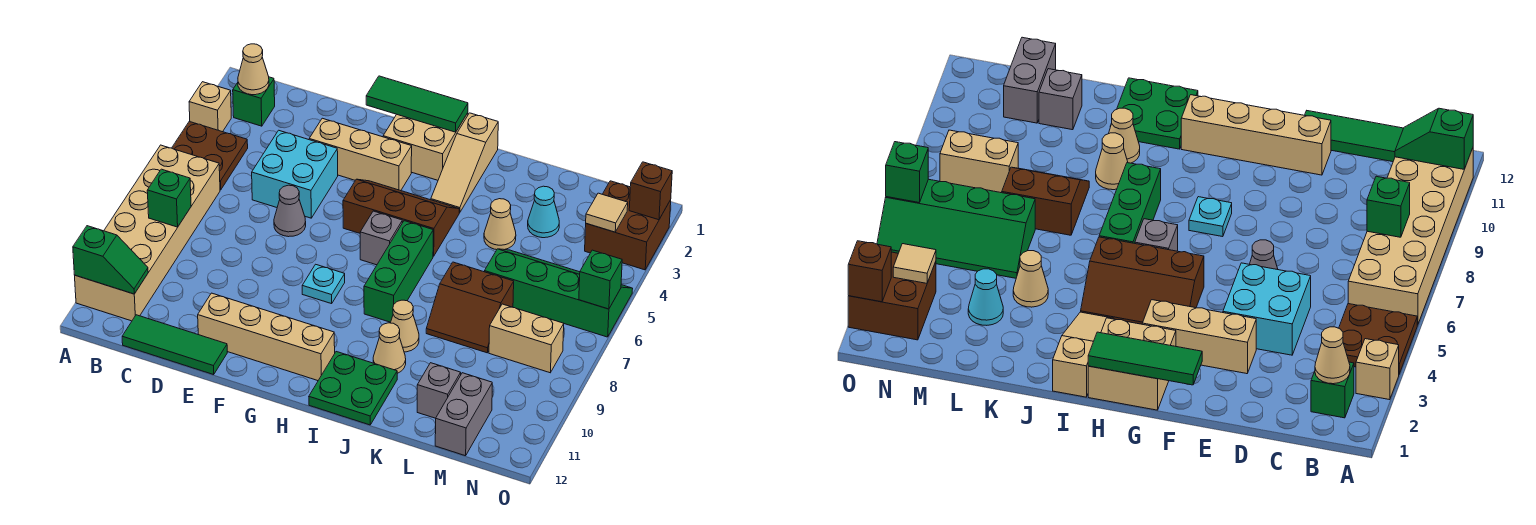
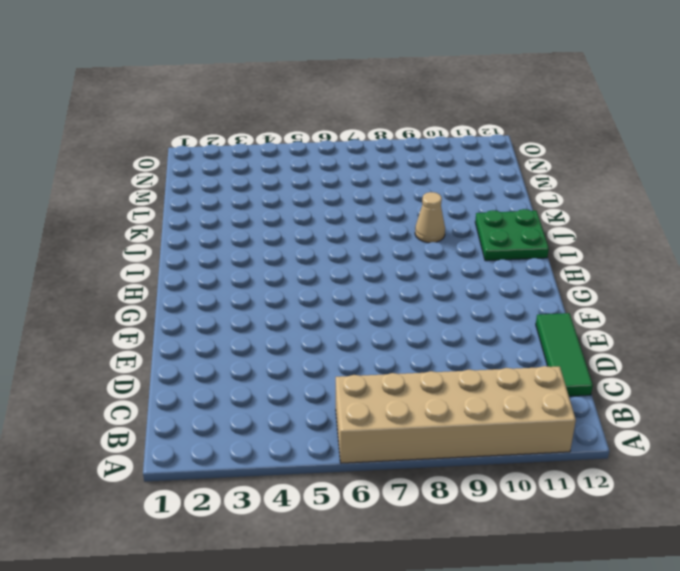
none -> tan brick A3 level 1
none -> brown plate A4:B5 level 1
none -> green brick B2 level 1
none -> cyan brick D4:E5 level 1

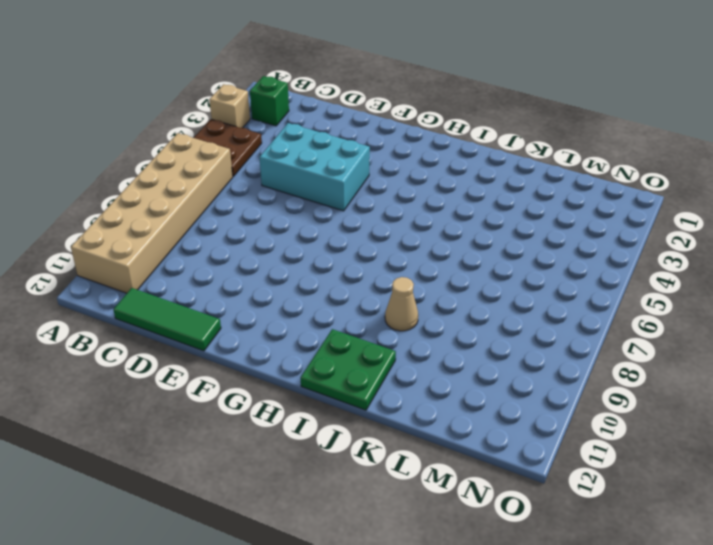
cyan brick D4:F5 level 1 -> cyan brick D4:E5 level 1
none -> tan brick E3:G3 level 1
none -> grey cone E6 level 1
none -> tan brick E11:H11 level 1
none -> tan brick G1:H2 level 1

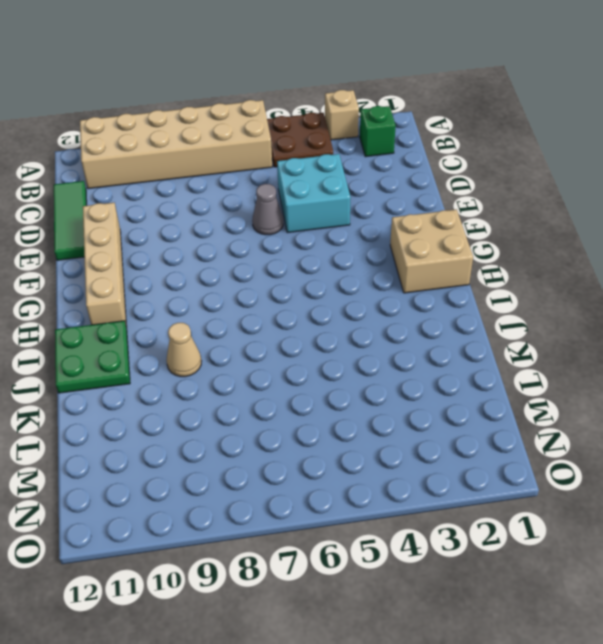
none -> tan brick E3:G3 level 1
none -> brown slope G4:I5 level 1 top 5
none -> cyan plate G8 level 1
none -> grey brick H6 level 1

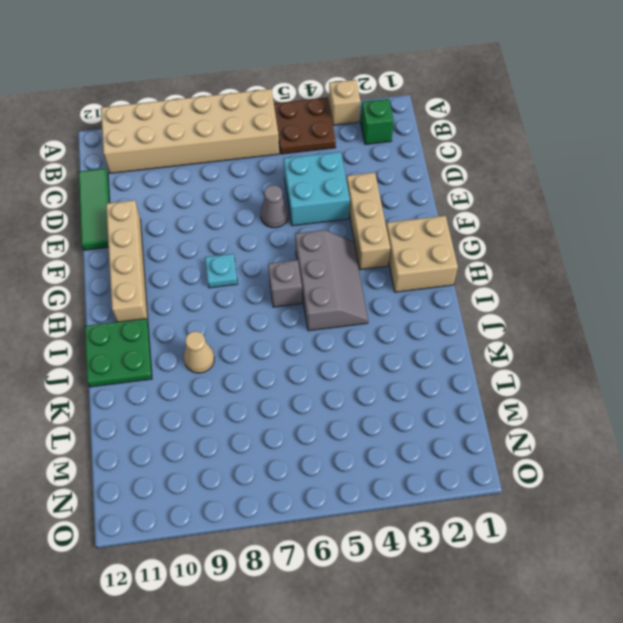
grey slope G4:I5 level 1 top 5 -> brown slope G4:I5 level 1 top 5
none -> tan slope I1:I3 level 1 top 1
none -> green brick I6:I8 level 1
none -> tan cone J10 level 1
none -> tan cone K4 level 1

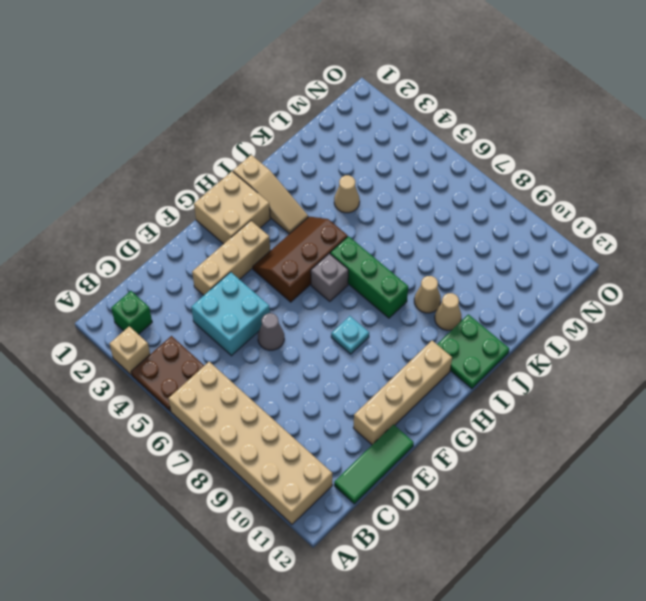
none -> brown slope K7:L8 level 1 top 7
none -> cyan cone L3 level 1
none -> green slope L5:O6 level 1 top 6
none -> grey brick L11 level 1

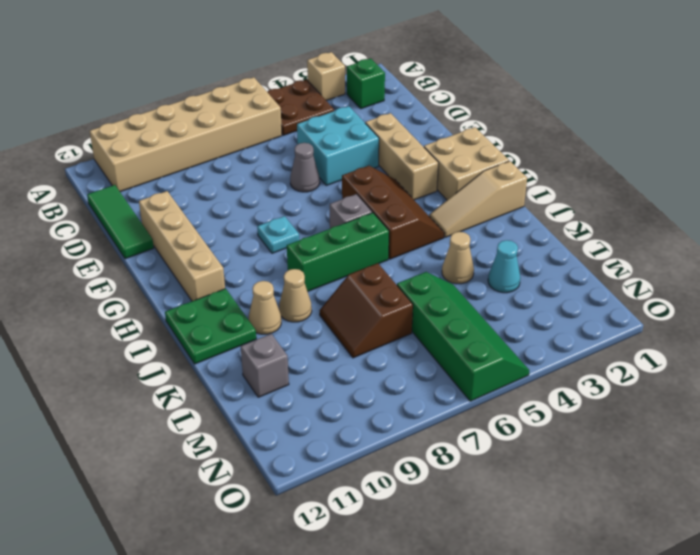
none -> tan brick M8:N8 level 1
none -> grey brick M11:M12 level 1
none -> brown brick N2:O3 level 1
none -> green slope A11:B11 level 2 top A

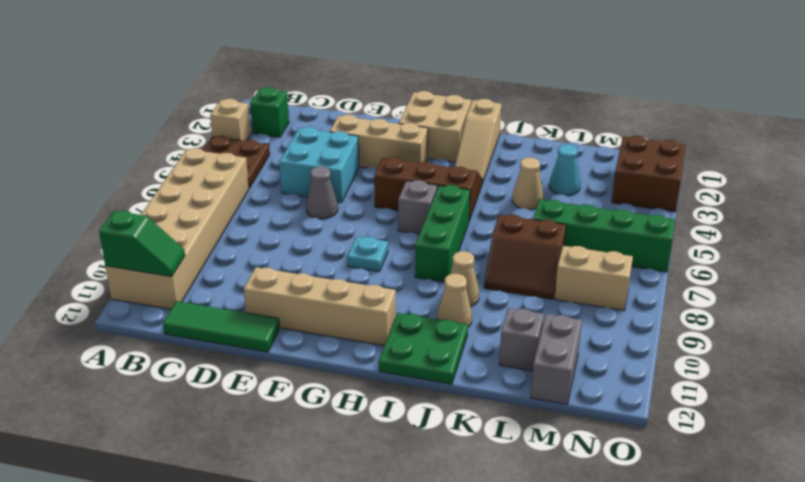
none -> tan cone B2 level 2
none -> green brick B8 level 2
none -> green tile F1:H1 level 2
none -> tan tile N3 level 2

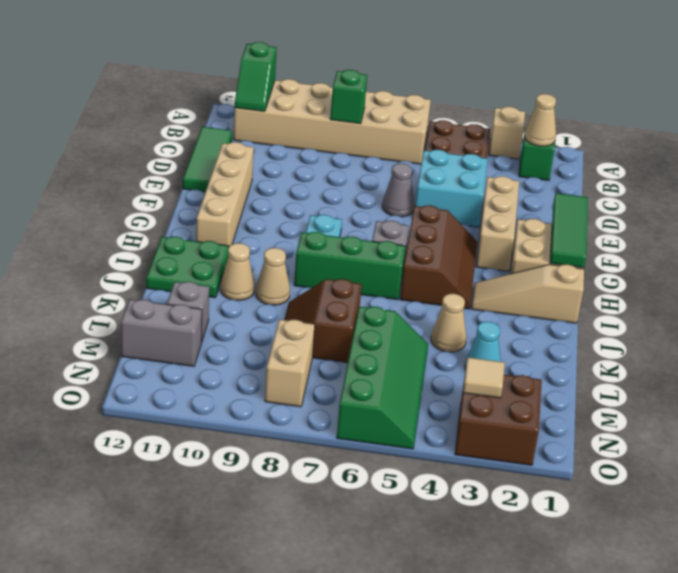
none -> brown brick O2 level 2
none -> green brick O6 level 2

